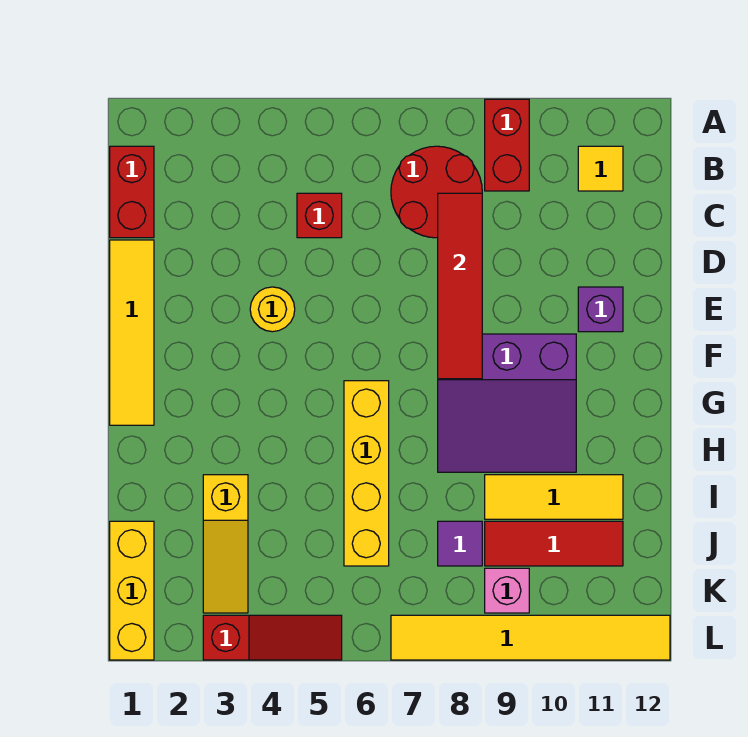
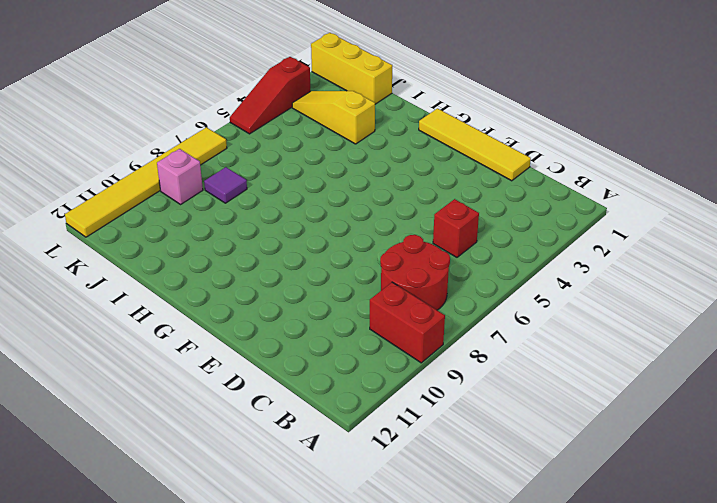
none -> red brick B1:C1 level 1
none -> yellow tile B11 level 1
none -> yellow round brick E4 level 1

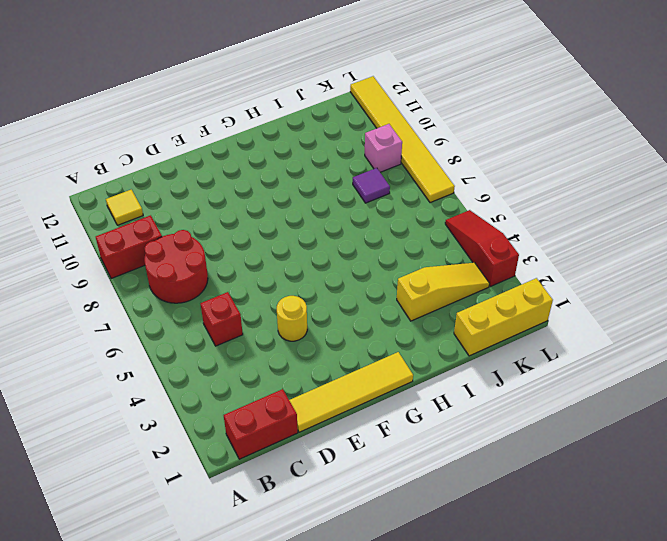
none -> purple brick E11 level 1
none -> purple slope F8:H10 level 1 top F
none -> yellow brick G6:J6 level 1

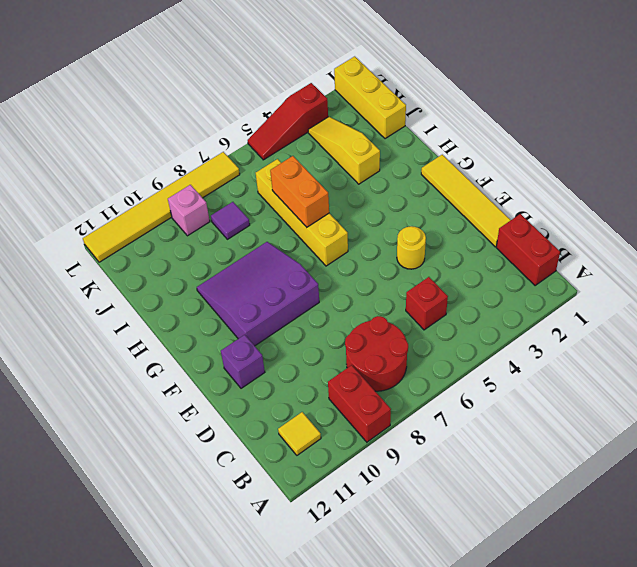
orange brick H6:I6 level 2 -> none
none -> yellow tile I9:I11 level 1
none -> red tile J9:J11 level 1
none -> red tile C8:F8 level 2

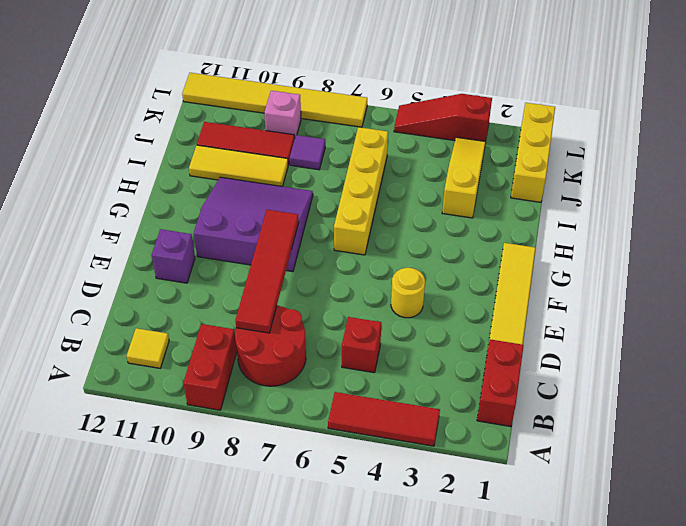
red tile A3:A5 level 1 -> none

